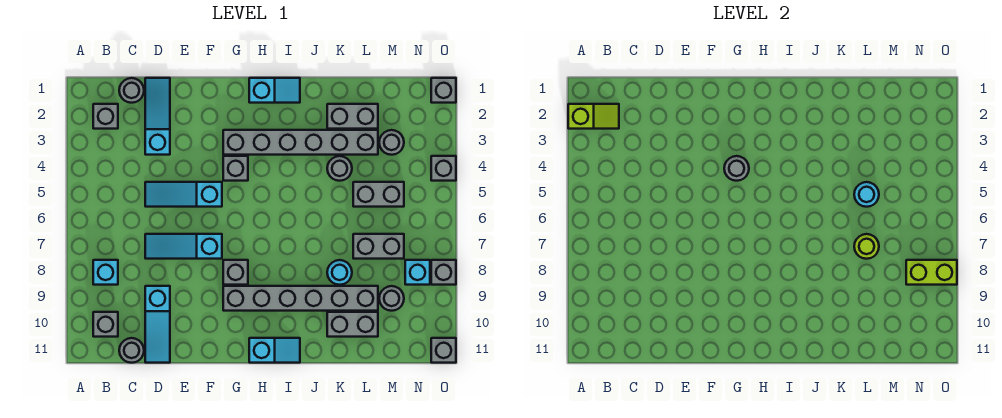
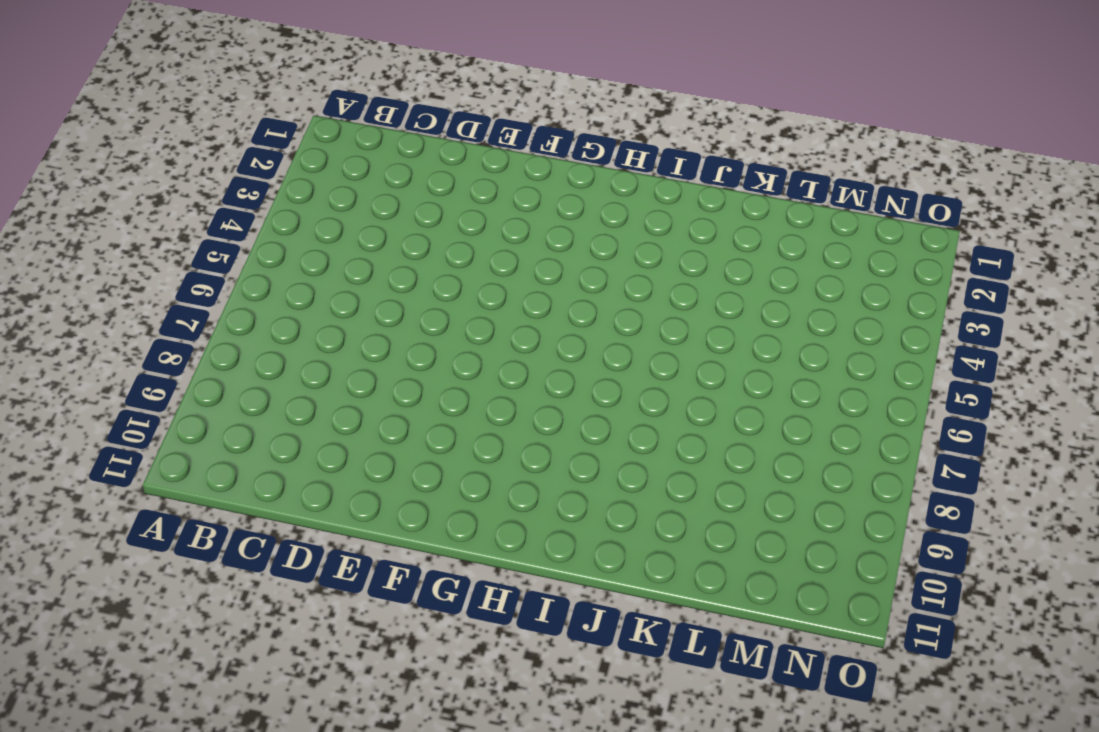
none -> grey brick B2 level 1
none -> cyan brick B8 level 1
none -> grey brick B10 level 1
none -> grey round brick C1 level 1

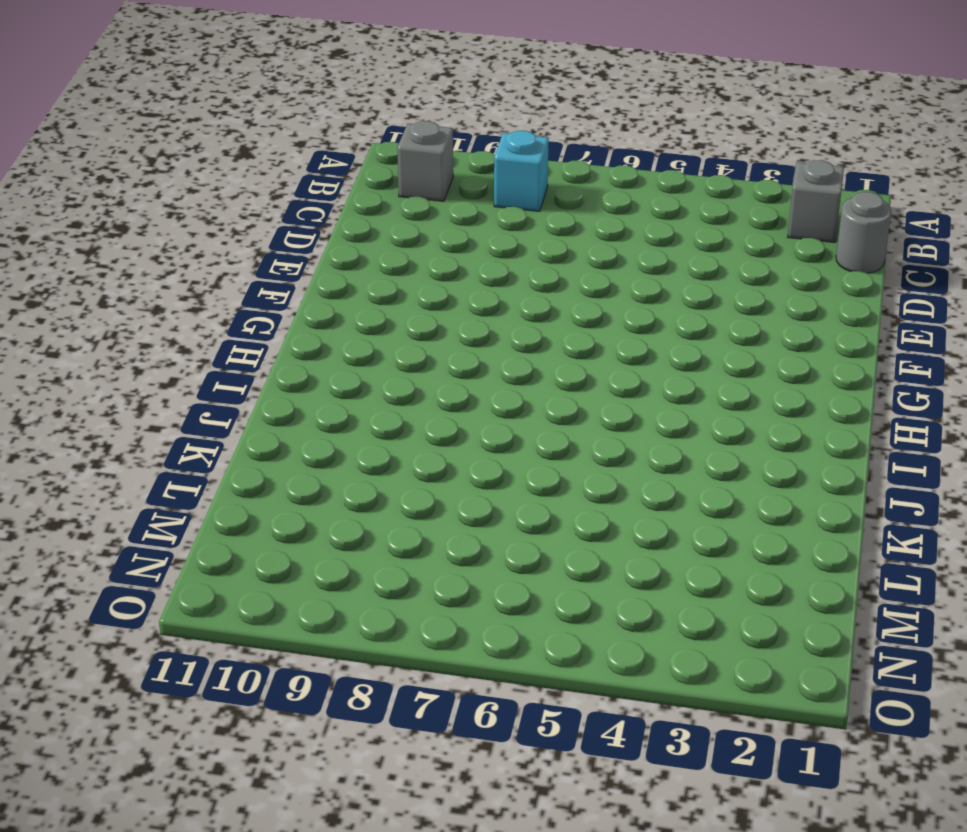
none -> grey round brick C11 level 1
none -> cyan slope D1:D3 level 1 top 3
none -> cyan slope D5:F5 level 1 top F
none -> cyan slope D7:F7 level 1 top F

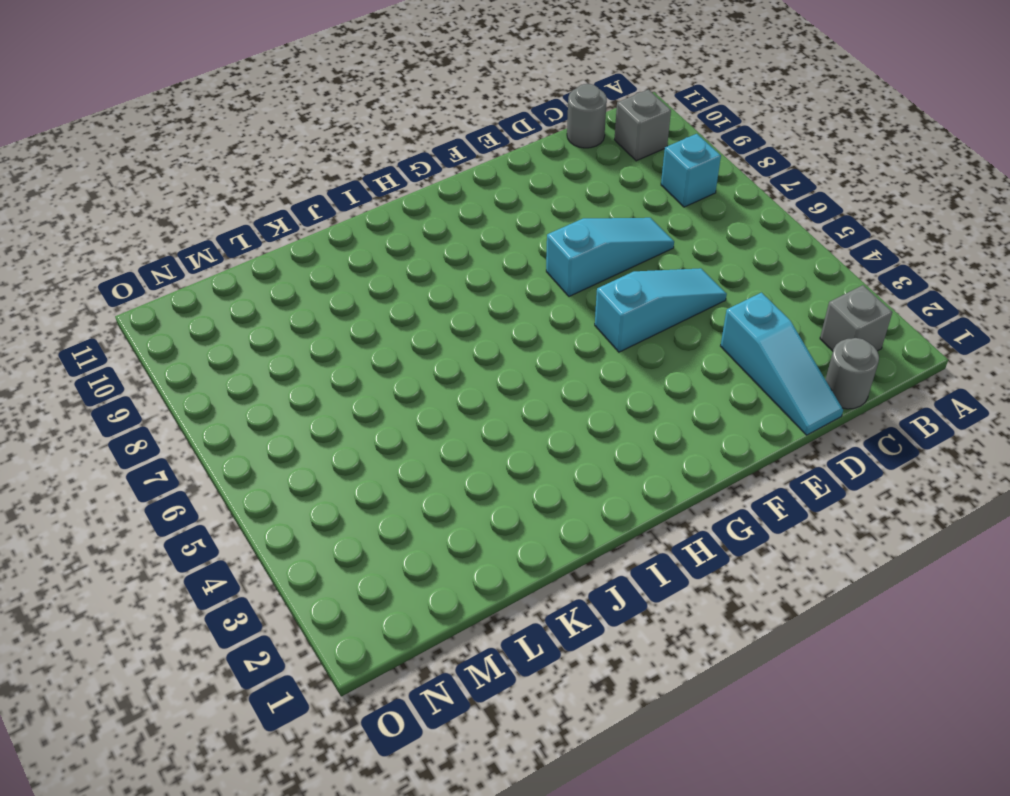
none -> cyan slope D9:D11 level 1 top 9
none -> grey brick G3:L3 level 1
none -> grey brick G4 level 1
none -> grey brick G8 level 1

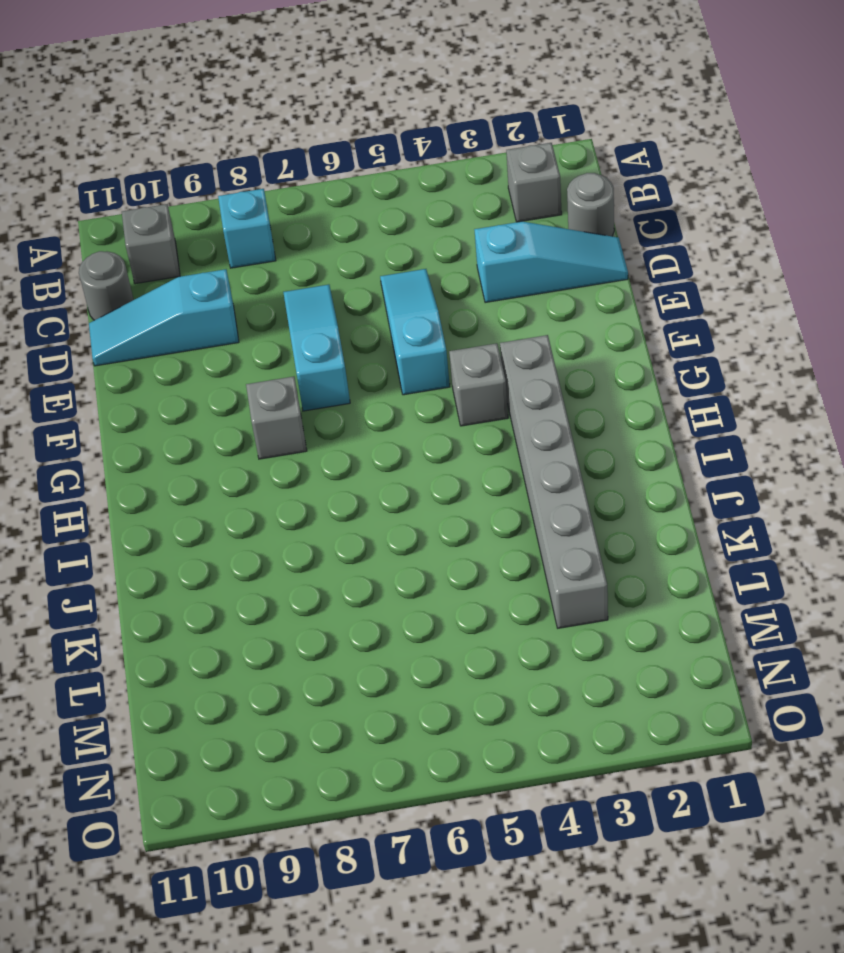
none -> grey brick G9:L9 level 1
none -> cyan slope H1:I1 level 1 top H
none -> cyan slope H11:I11 level 1 top H
none -> grey brick K2:L2 level 1

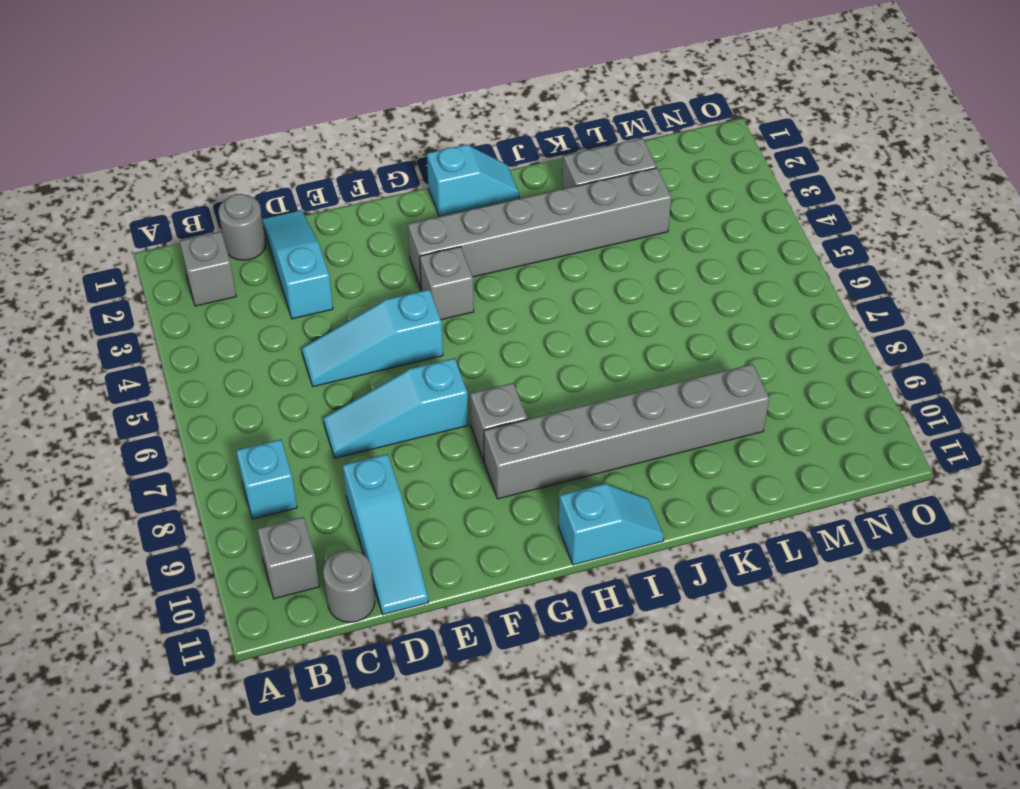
none -> grey round brick K4 level 1
none -> cyan round brick K8 level 1
none -> grey brick K10:L10 level 1
none -> grey brick L5:M5 level 1

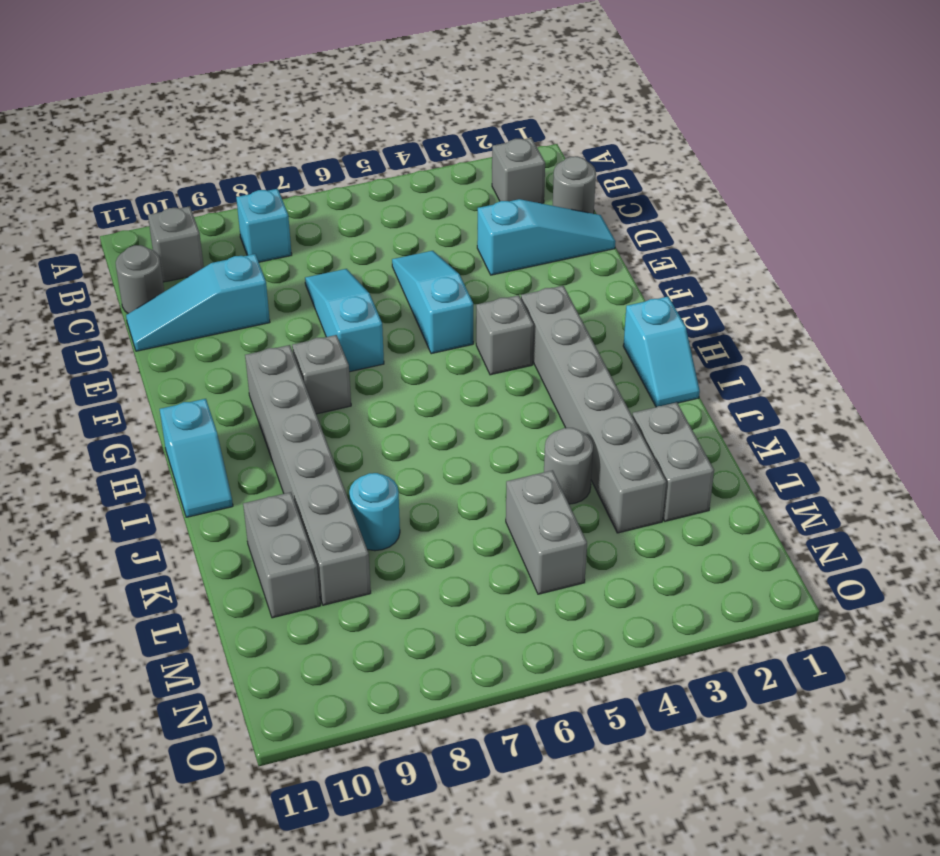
none -> grey brick L7:M7 level 1
none -> grey round brick M3 level 1
none -> grey round brick M9 level 1
none -> cyan brick N8 level 1

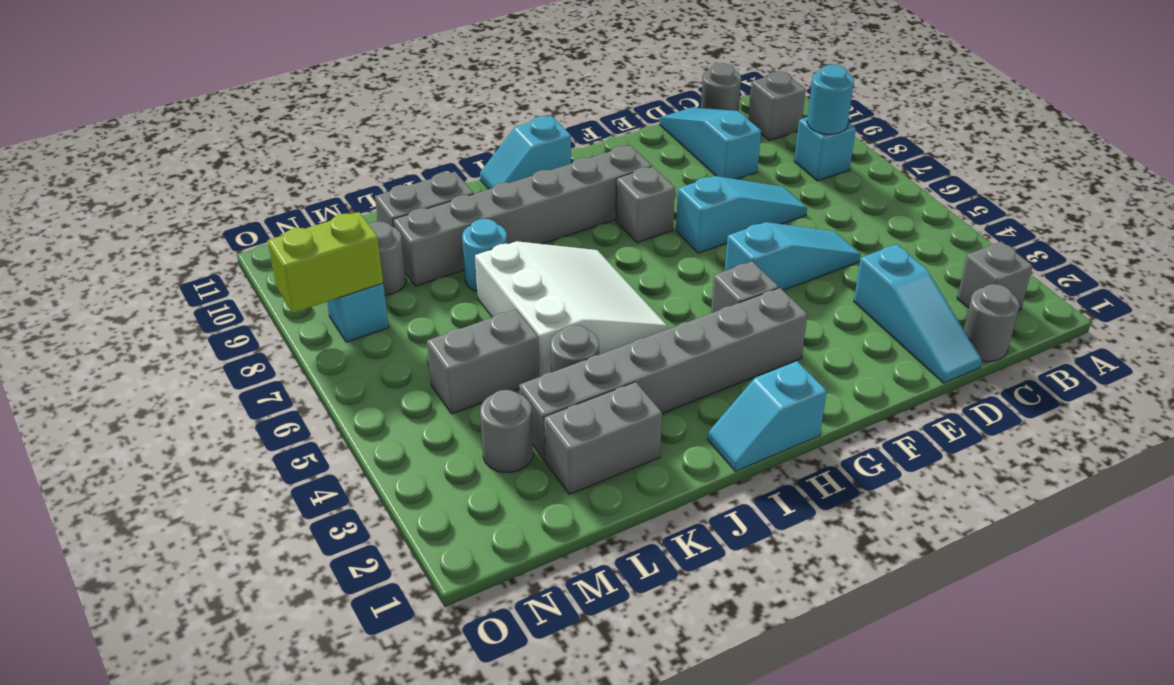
cyan round brick B8 level 2 -> cyan round brick L5 level 2
white slope I5:K7 level 1 top K -> none
none -> grey brick L7:M7 level 1
none -> grey brick O1 level 1
none -> grey brick O4 level 1
none -> grey brick O8 level 1

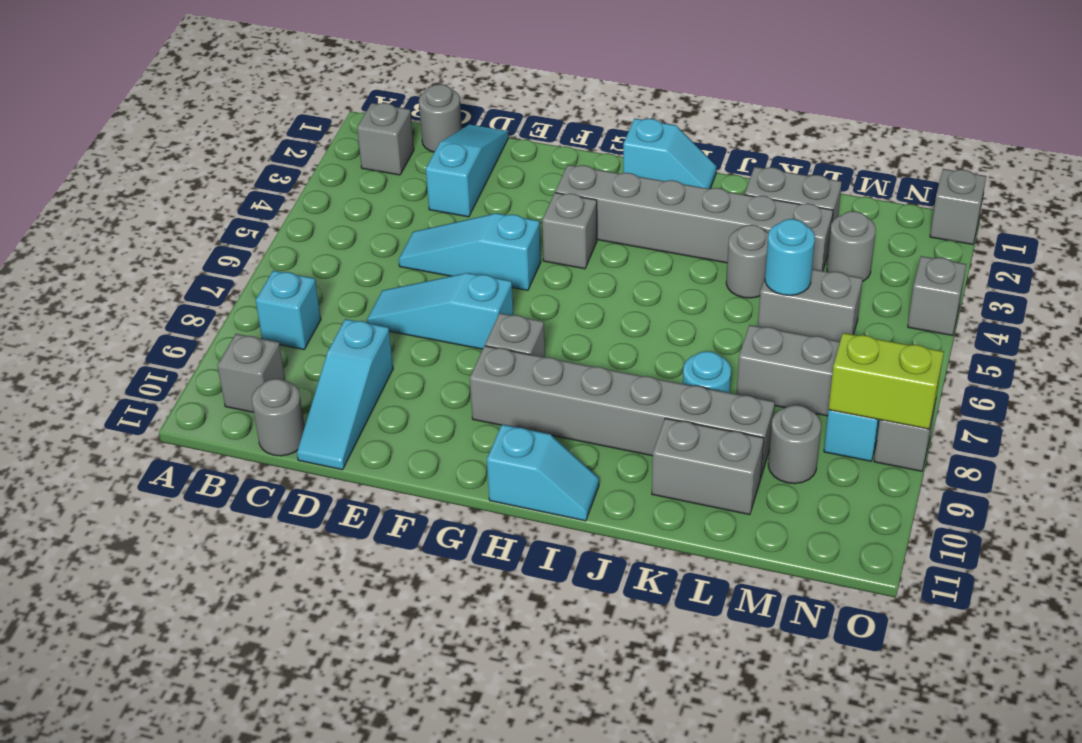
none -> grey brick O11 level 1
none -> lime slope A2:B2 level 2 top A
none -> grey round brick G4 level 2
none -> lime round brick L7 level 2

